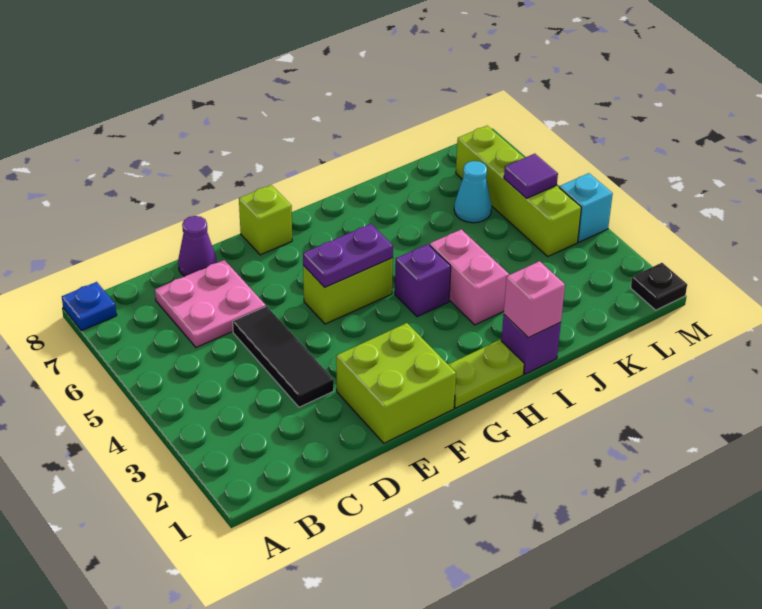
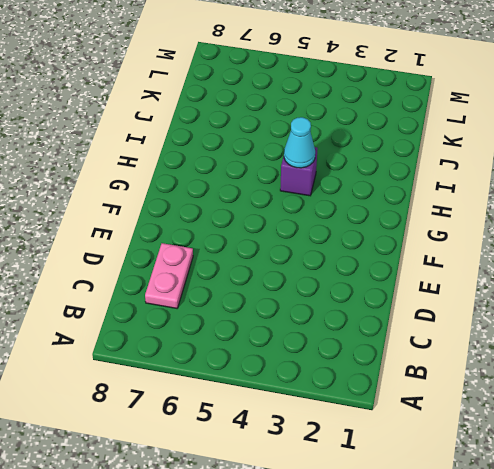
pink plate C7:D7 level 1 -> pink plate C6:D7 level 1
cyan cone H4 level 2 -> cyan cone K6 level 1
none -> blue plate A8 level 1
none -> black tile D3:D5 level 1
none -> purple cone D8 level 1

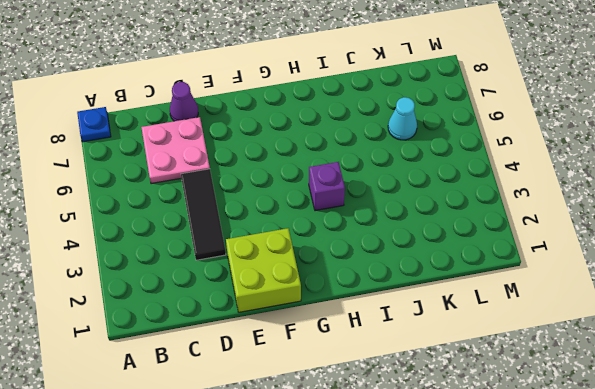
none -> lime brick F5:G5 level 1
none -> lime brick F8 level 1
none -> lime plate G1:H1 level 1

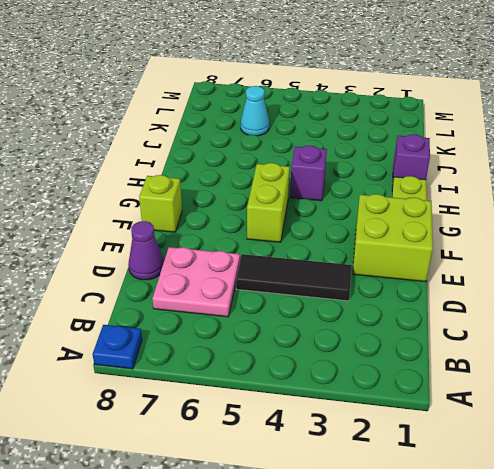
none -> pink brick I3:I4 level 1
none -> lime brick L4:L7 level 1
none -> black plate M1 level 1

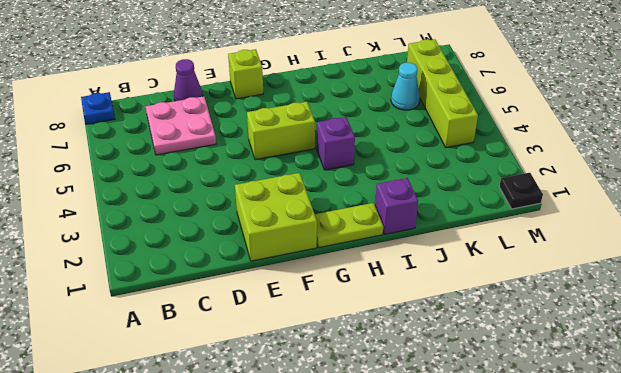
none -> black tile D3:D5 level 1
none -> pink brick I3:I4 level 1
none -> cyan brick M4 level 1

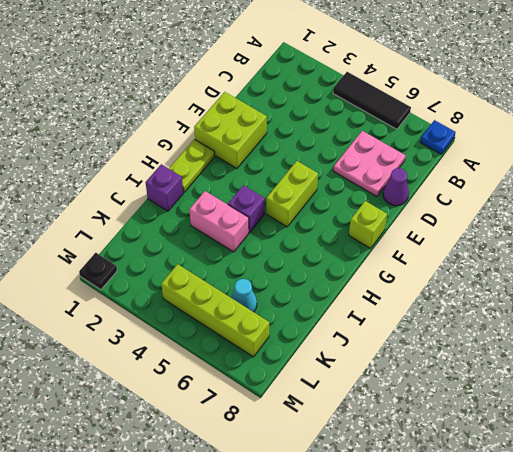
black tile A4:A6 level 1 -> black tile D3:D5 level 1
none -> cyan brick M4 level 1
none -> purple plate F5:G5 level 2
none -> pink brick I1 level 2

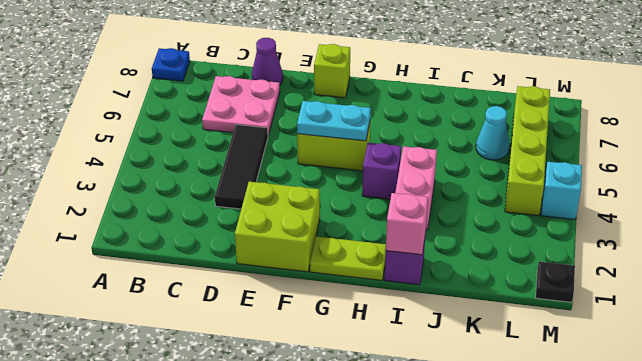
cyan plate F5:G5 level 2 -> purple plate F5:G5 level 2
none -> purple tile L5 level 2

